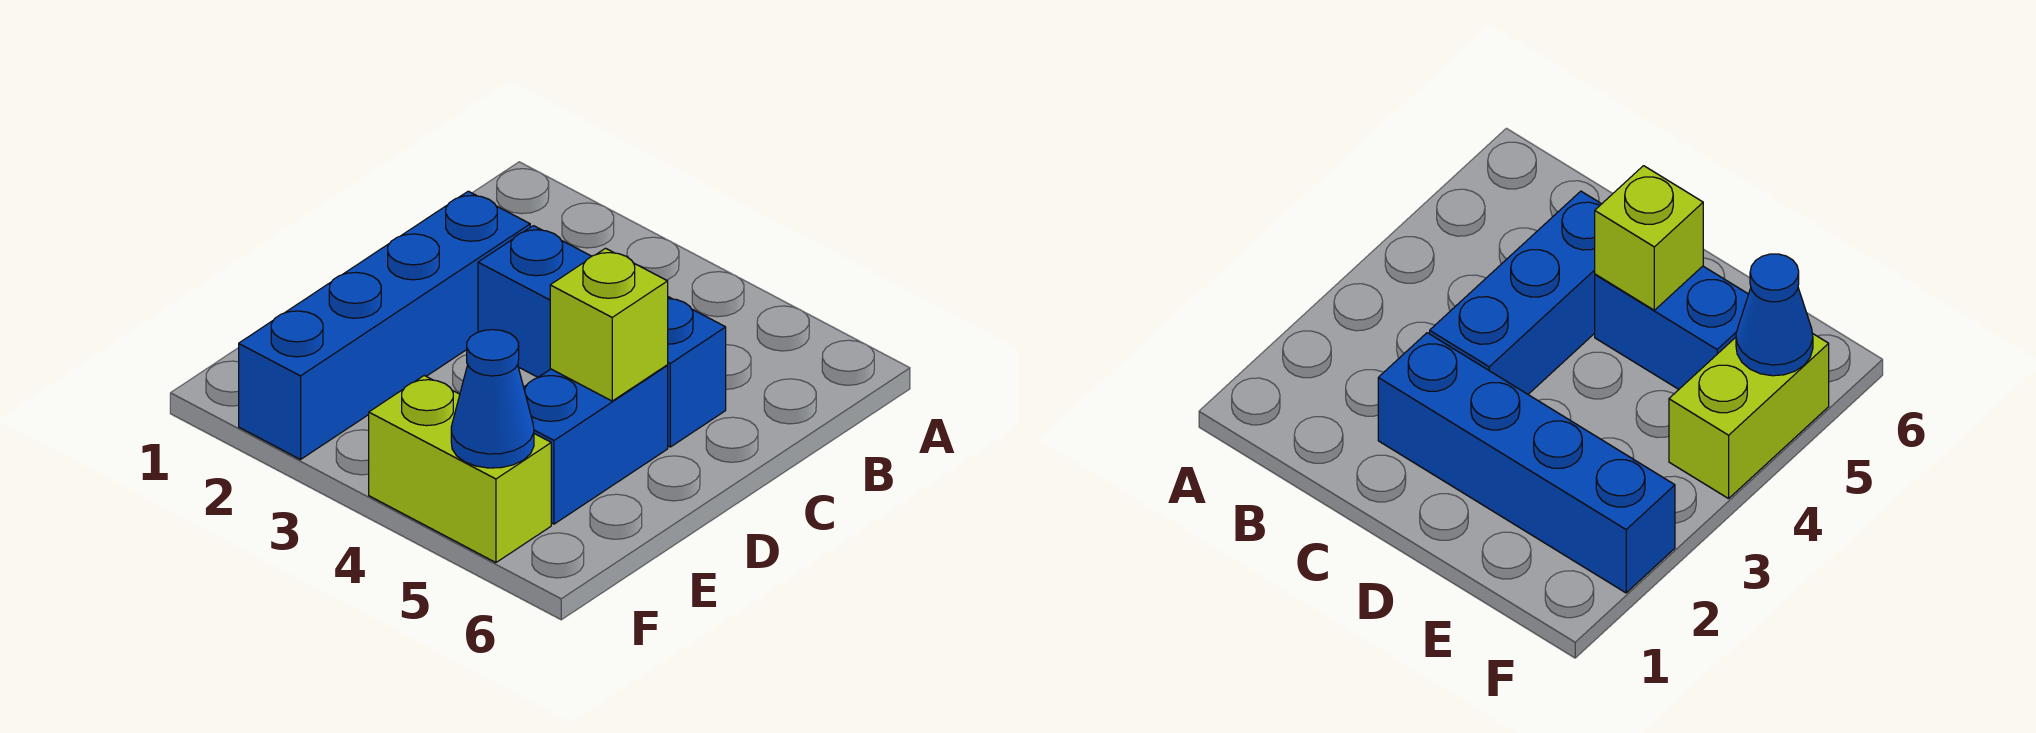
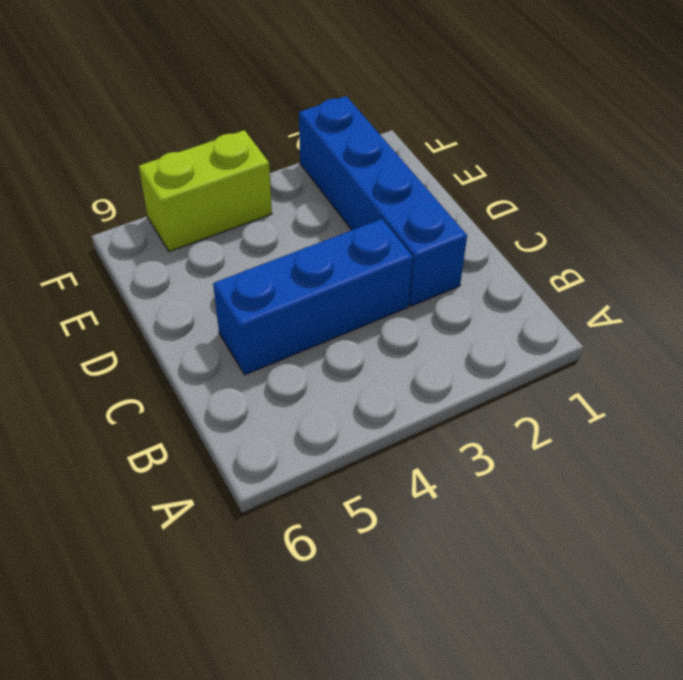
none -> blue brick D5:E5 level 1
none -> lime brick D5 level 2

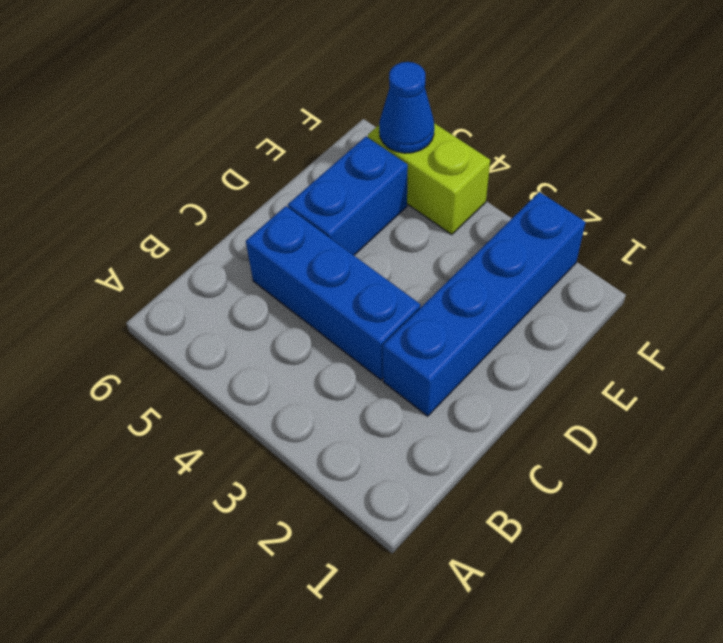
none -> lime brick D5 level 2

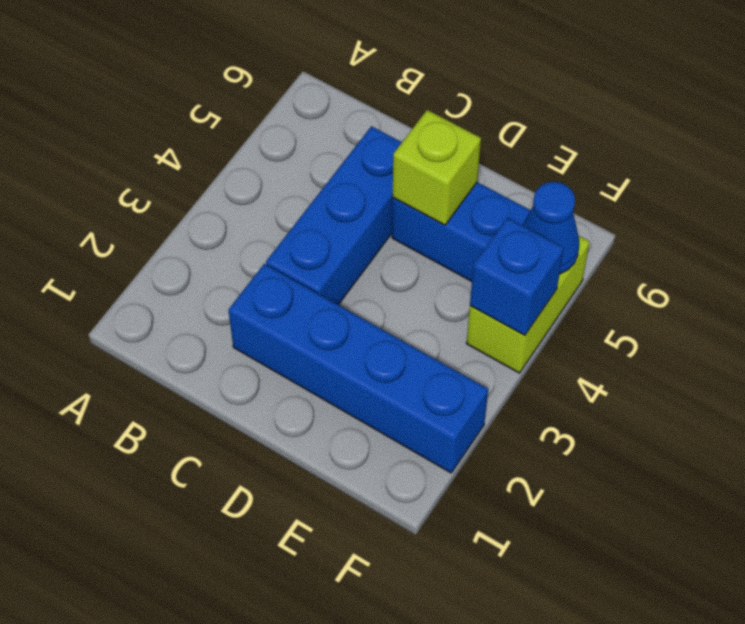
blue brick F4 level 2 -> none

